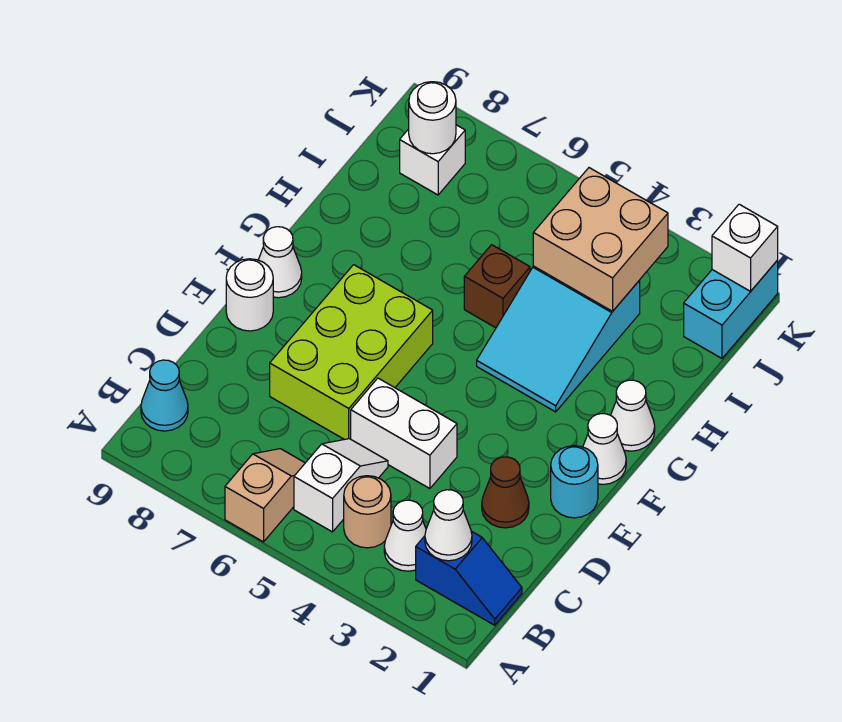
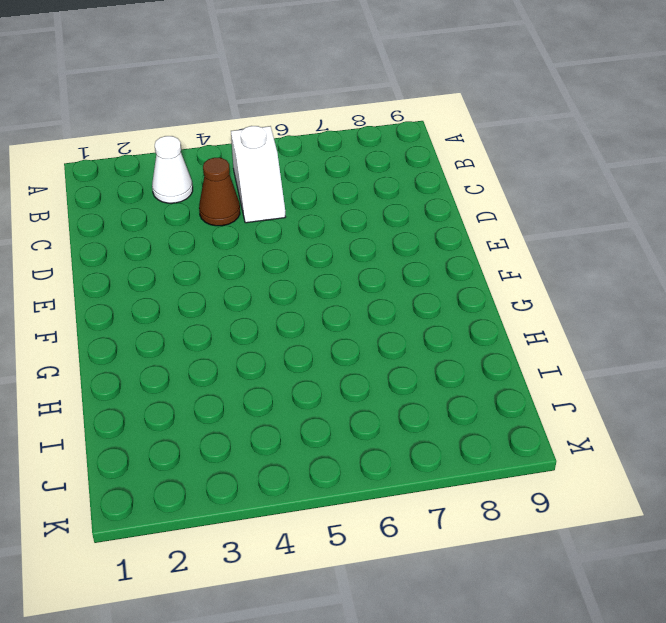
brown cone C4 level 1 -> brown cone D2 level 1
none -> tan slope A6:B6 level 1 top A
none -> blue slope B1:B2 level 1 top 2
none -> tan round brick B4 level 1

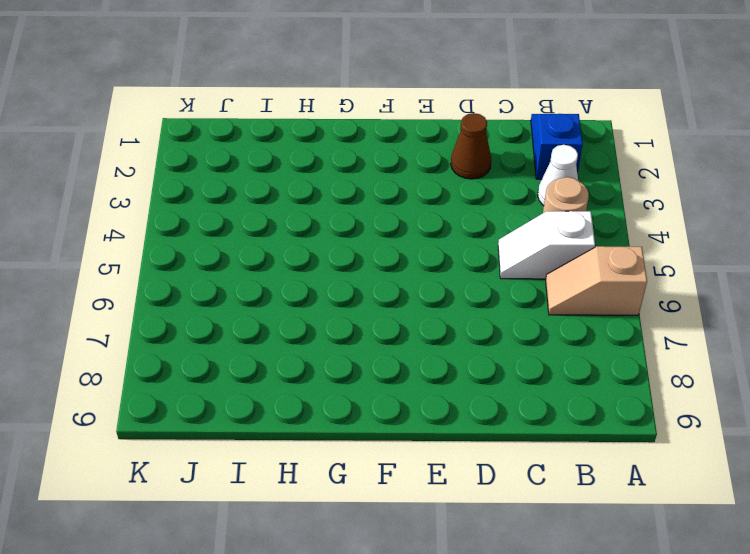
none -> cyan cone B9 level 1
none -> white brick D4:D5 level 1
none -> lime brick D6:F7 level 1

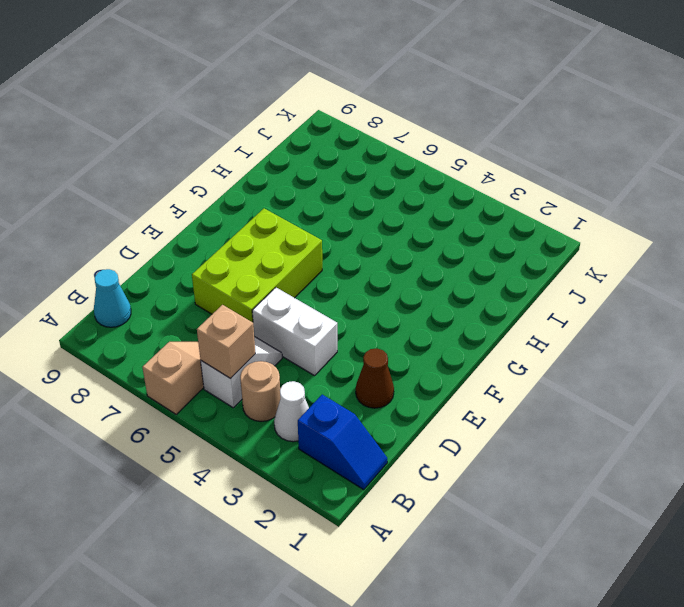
tan brick B5 level 2 -> none
none -> cyan round brick E1 level 1
none -> white round brick E9 level 1
none -> white cone F1 level 1

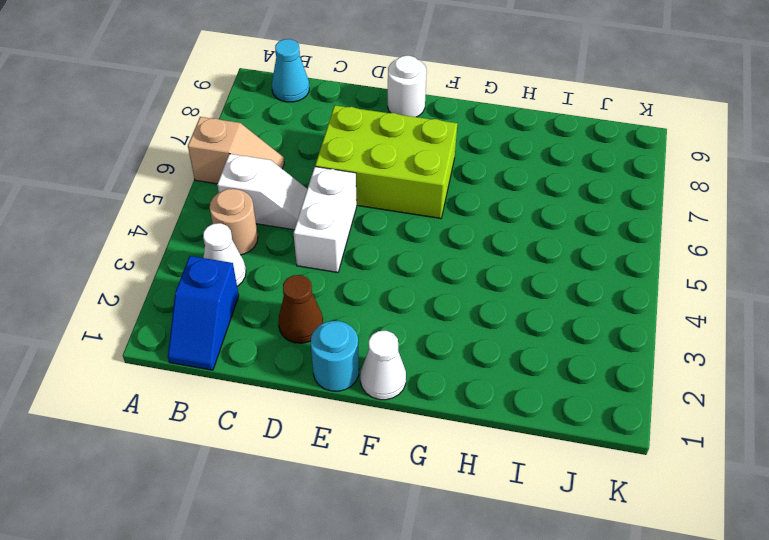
none -> white cone F9 level 1
none -> white cone G1 level 1
none -> cyan slope G3:I4 level 1 top I

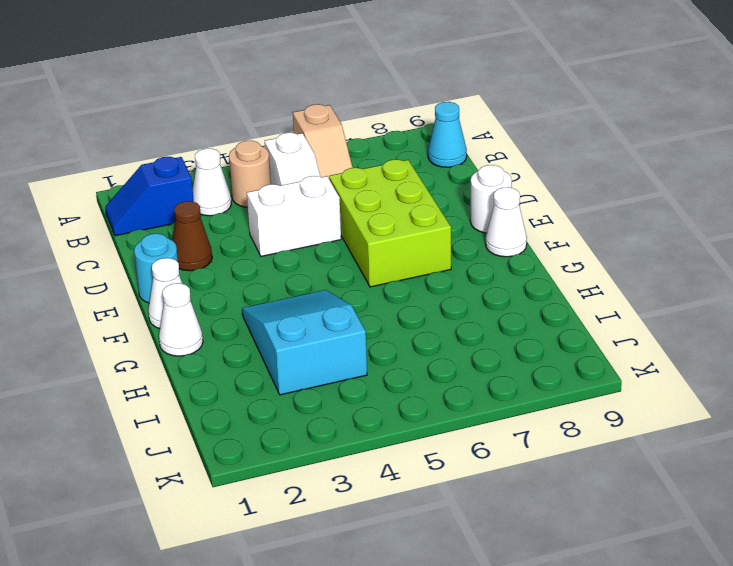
none -> brown brick H5 level 1
none -> cyan brick J1:K1 level 1
none -> white brick J8 level 1

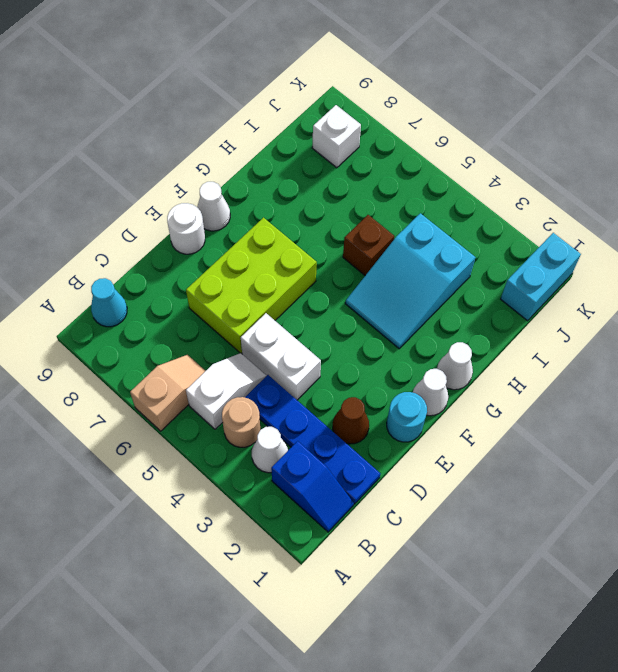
blue plate C1:C4 level 1 -> none
none -> white cone B2 level 2
none -> tan brick I3:J4 level 2
none -> white round brick J8 level 2

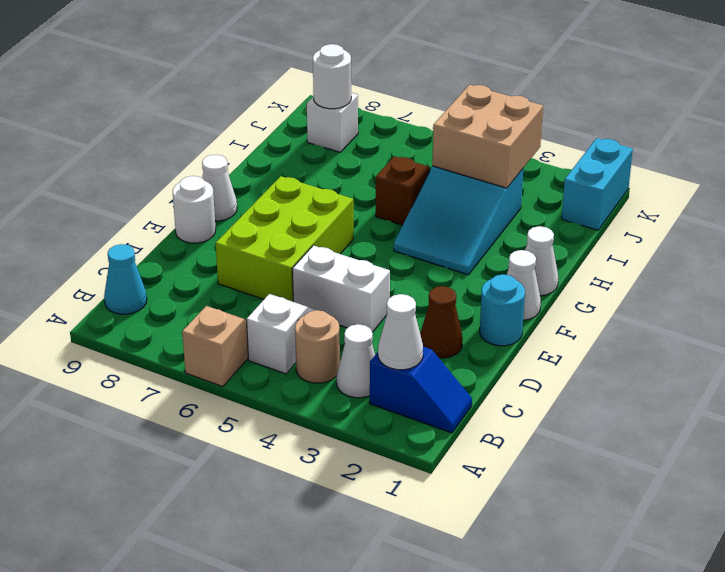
none -> white brick K1 level 2

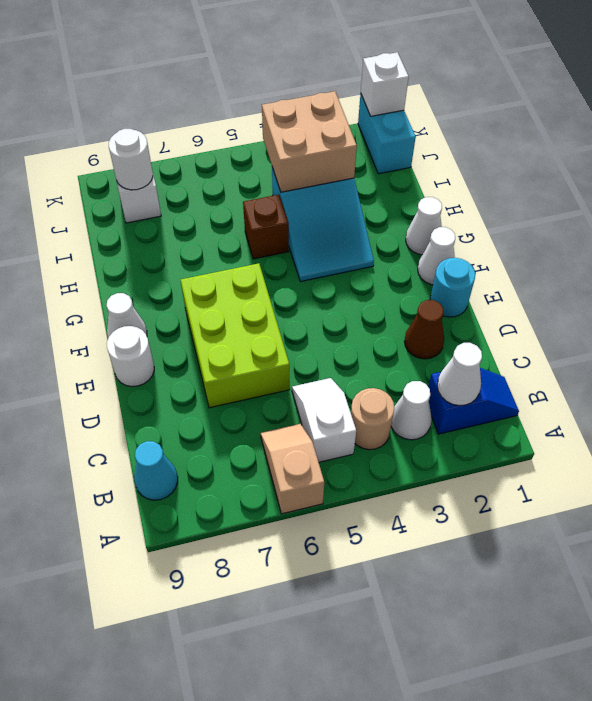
none -> white brick D4:D5 level 1

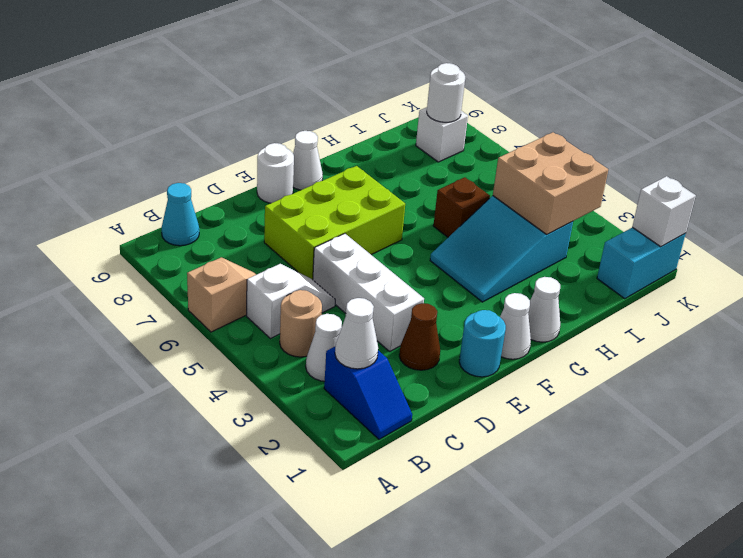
white brick D3:D5 level 1 -> white brick D4:D5 level 1

